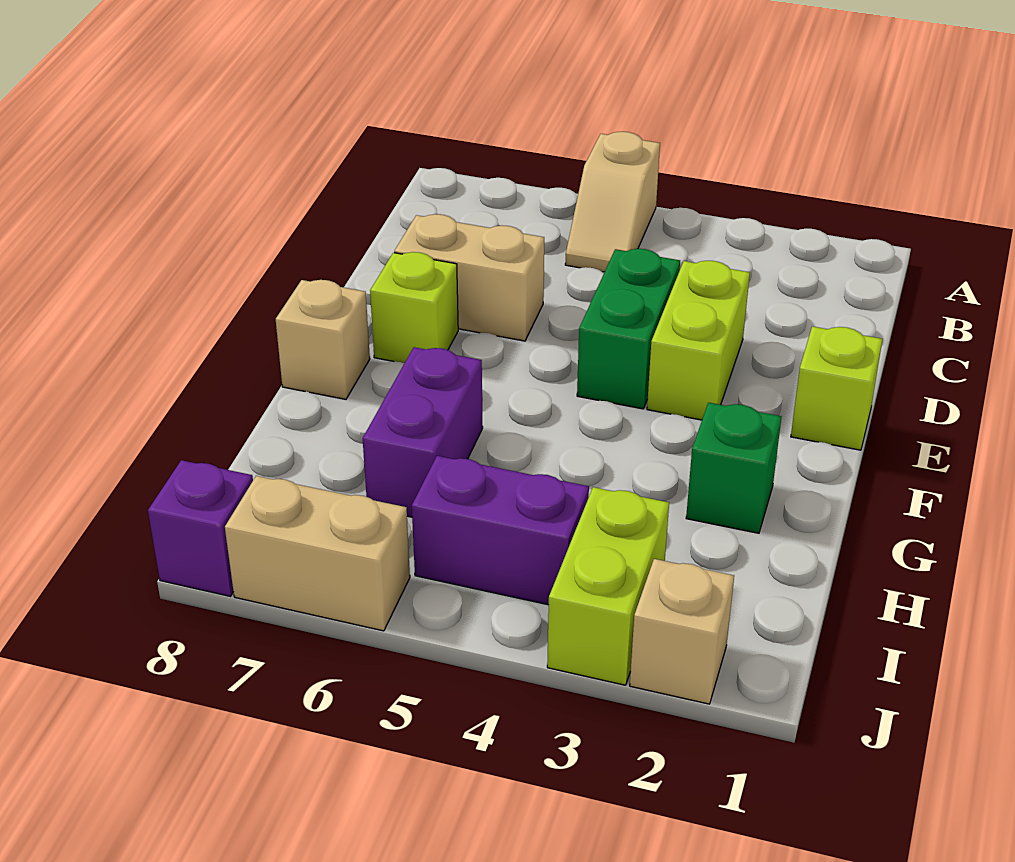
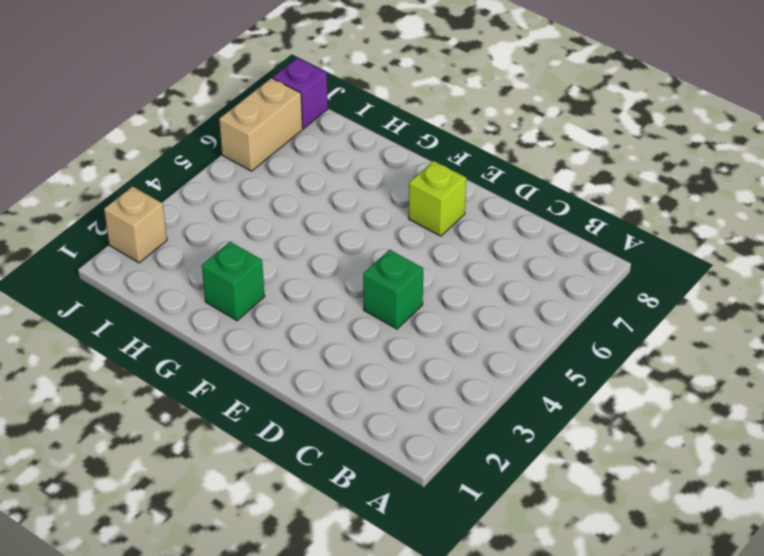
green brick D4 level 1 -> green brick D4:E4 level 1
none -> tan slope A5:B5 level 1 top A
none -> lime brick D3:E3 level 1
none -> tan brick D6:D7 level 1

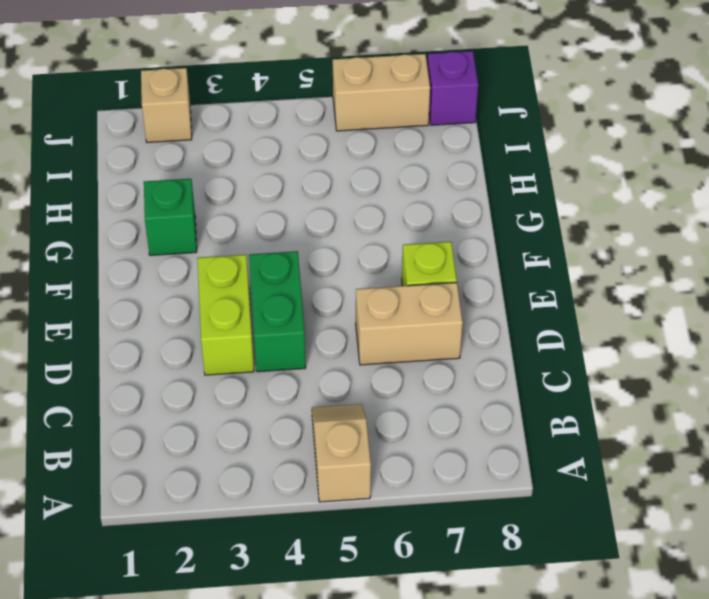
none -> lime brick E1 level 1
none -> tan brick F8 level 1
none -> purple brick G6:H6 level 1

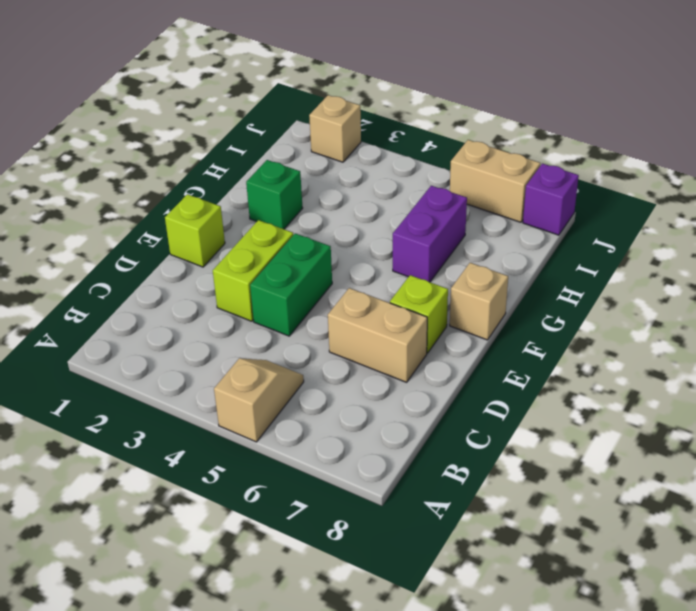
none -> lime brick I3:J3 level 1
none -> purple brick I4:I5 level 1

